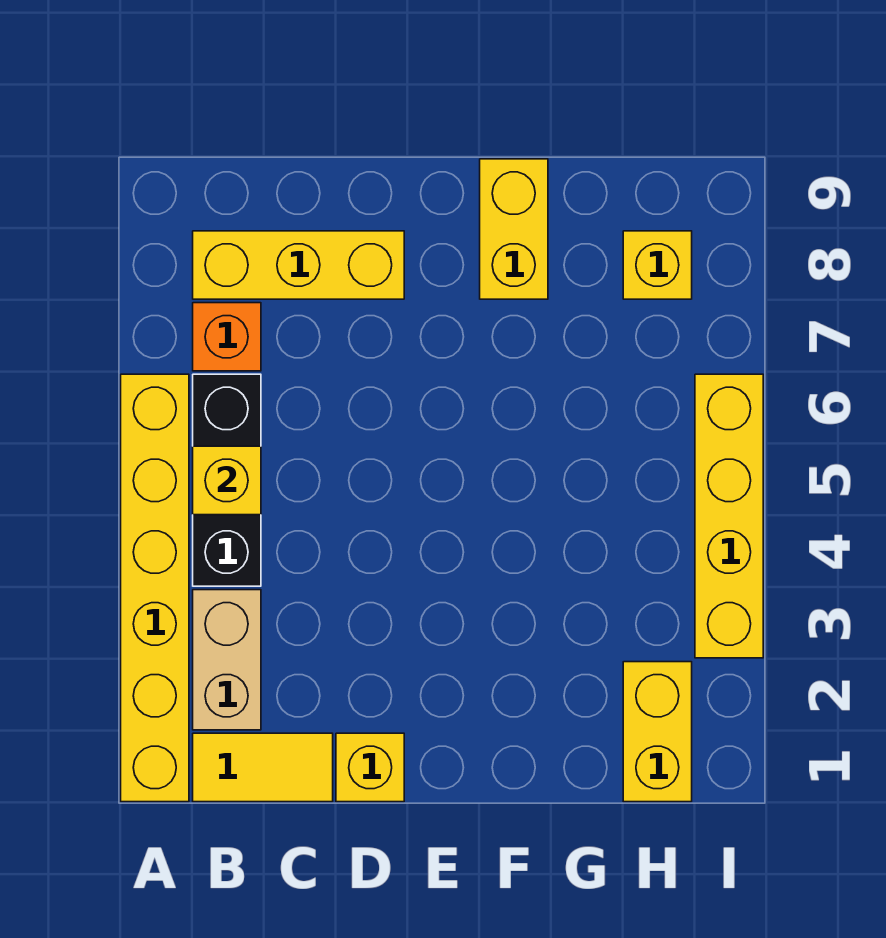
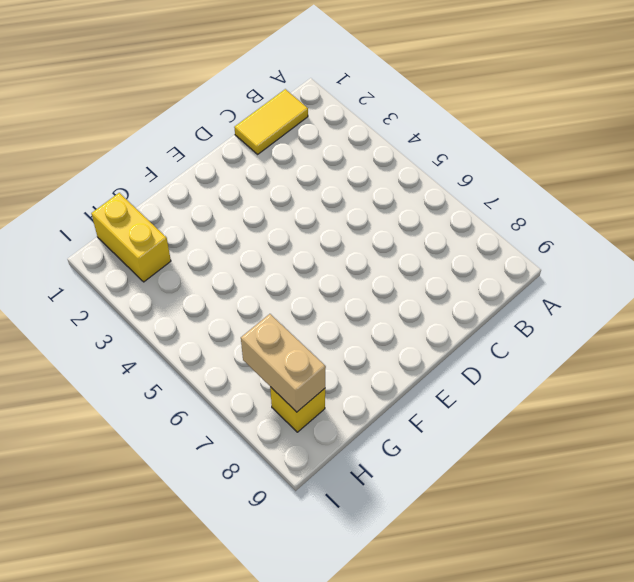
tan brick H7:H8 level 2 -> tan brick B2:B3 level 1
none -> yellow brick A1:A6 level 1
none -> black brick B4:B6 level 1
none -> orange brick B7 level 1

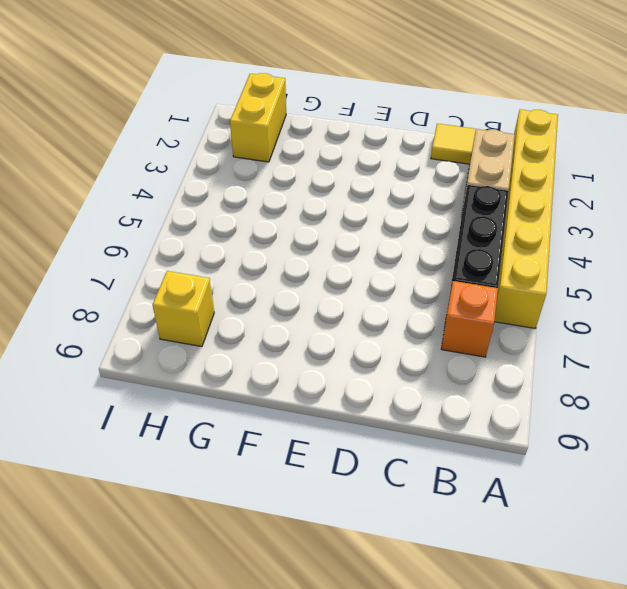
none -> yellow brick B8:D8 level 1
none -> yellow brick D1 level 1
none -> yellow brick F8:F9 level 1

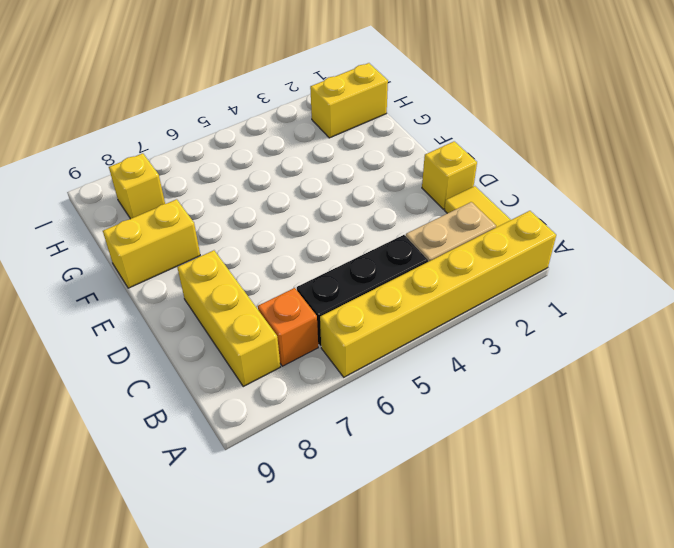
none -> yellow brick I3:I6 level 1
none -> yellow brick B5 level 2

